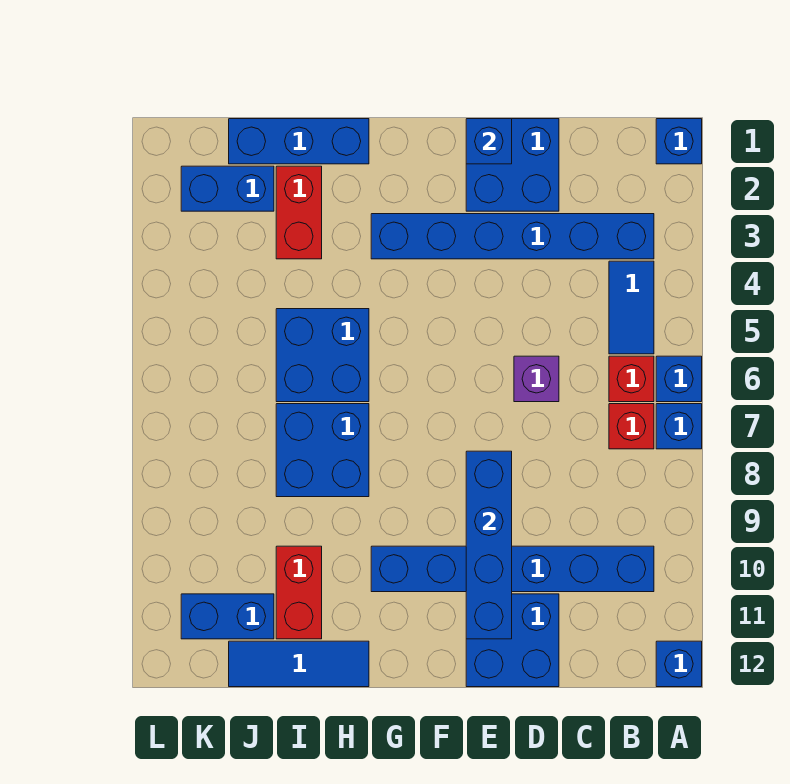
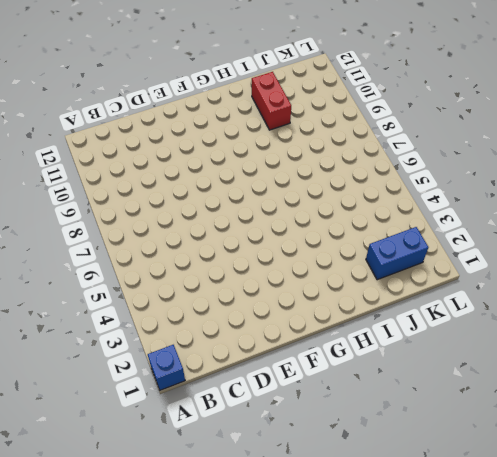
none -> blue brick A6 level 1
none -> blue brick A7 level 1
none -> blue brick A12 level 1

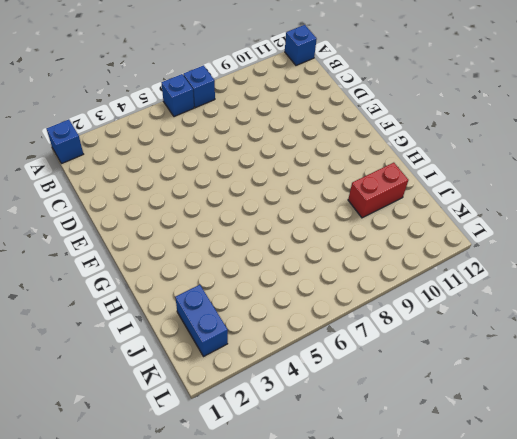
none -> blue brick B3:G3 level 1
none -> blue tile B4:B5 level 1
none -> red brick B6 level 1

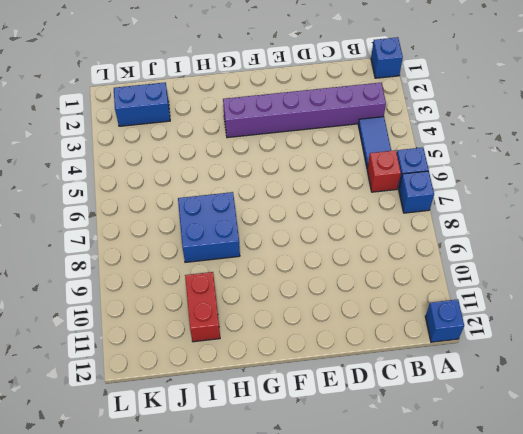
purple brick B3:G3 level 1 -> blue brick B3:G3 level 1
none -> red brick B7 level 1
none -> blue brick B10:G10 level 1
none -> blue brick D1:E2 level 1

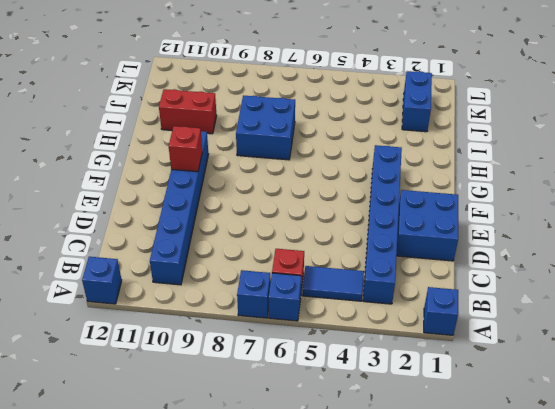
red brick F10 level 2 -> red brick B7 level 1
none -> purple brick D6 level 1
none -> blue brick D11:E12 level 1
none -> blue brick H1:J1 level 1

